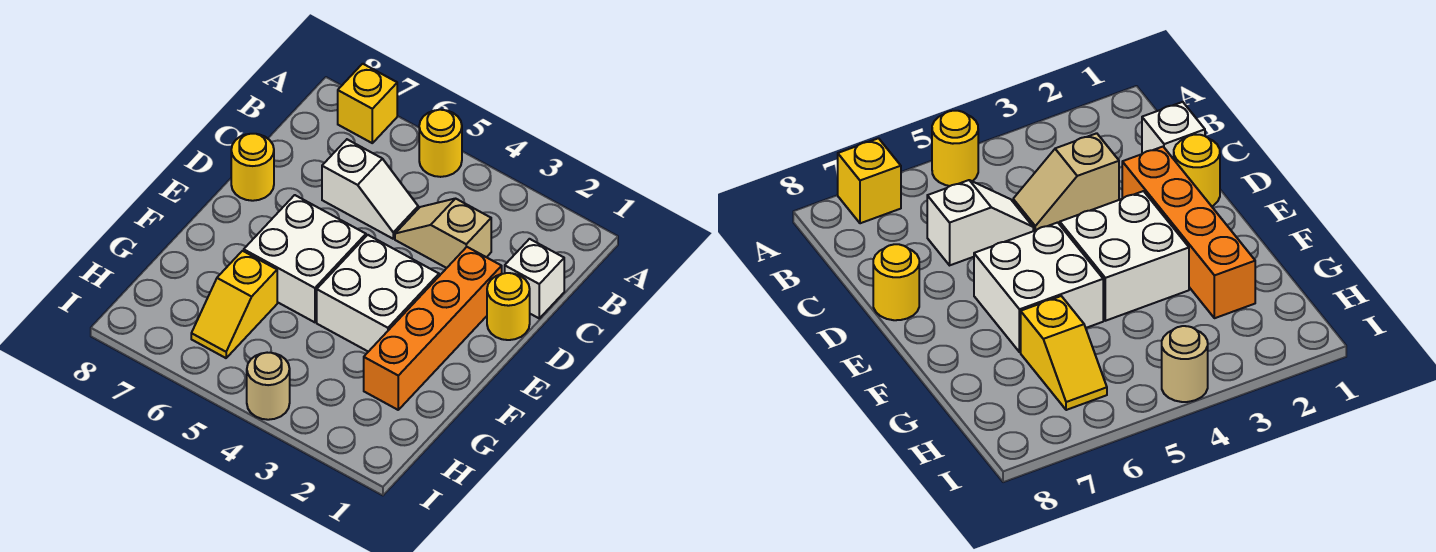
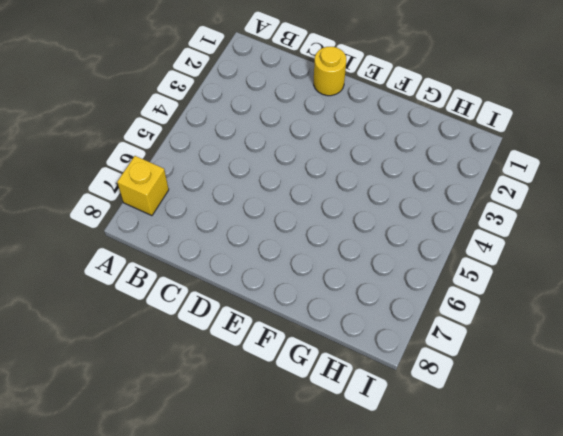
none -> yellow round brick A5 level 1
none -> white brick C1 level 1
none -> tan slope C3:C4 level 1 top 3

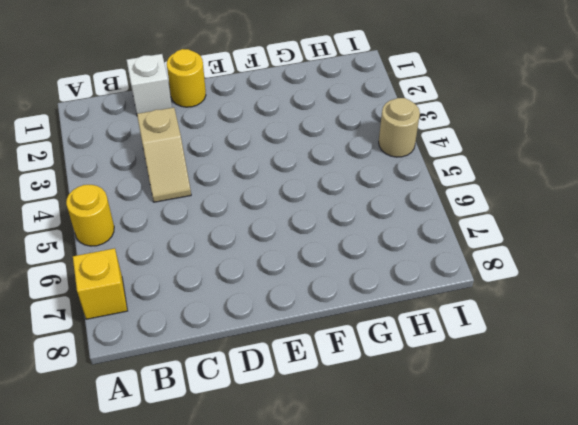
none -> white slope C5:C6 level 1 top 6
none -> orange brick D2:G2 level 1
none -> yellow round brick D8 level 1

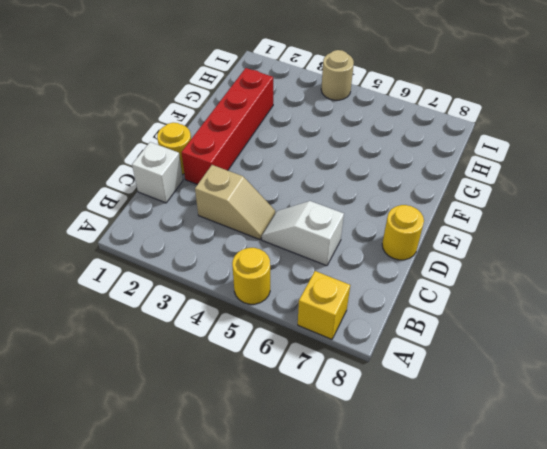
red brick D2:G2 level 1 -> orange brick D2:G2 level 1
none -> white brick E3:F4 level 1
none -> white brick E5:F6 level 1
none -> yellow slope G6:H6 level 1 top G

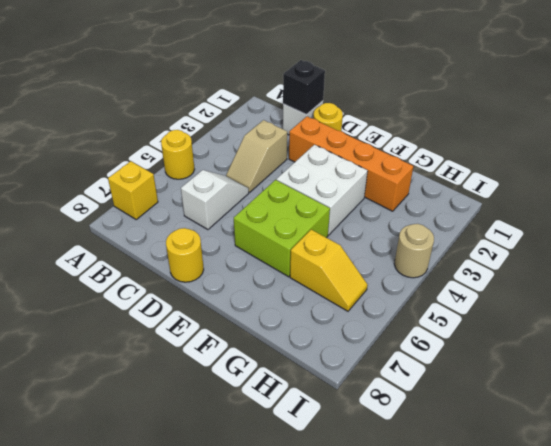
black brick C1 level 2 -> none
lime brick E5:F6 level 1 -> white brick E5:F6 level 1

